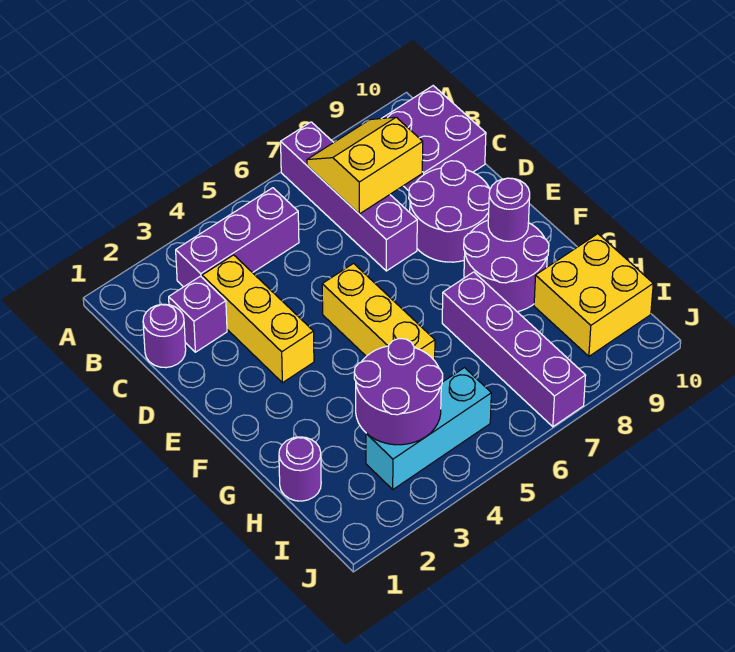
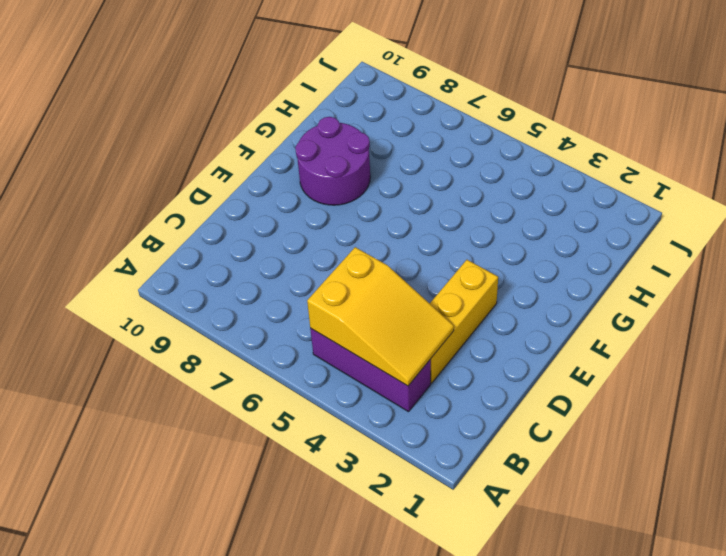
yellow slope B3:C5 level 2 top 5 -> none
none -> purple brick A7:D7 level 1
none -> purple brick B9:C10 level 1
none -> purple round brick C1 level 1

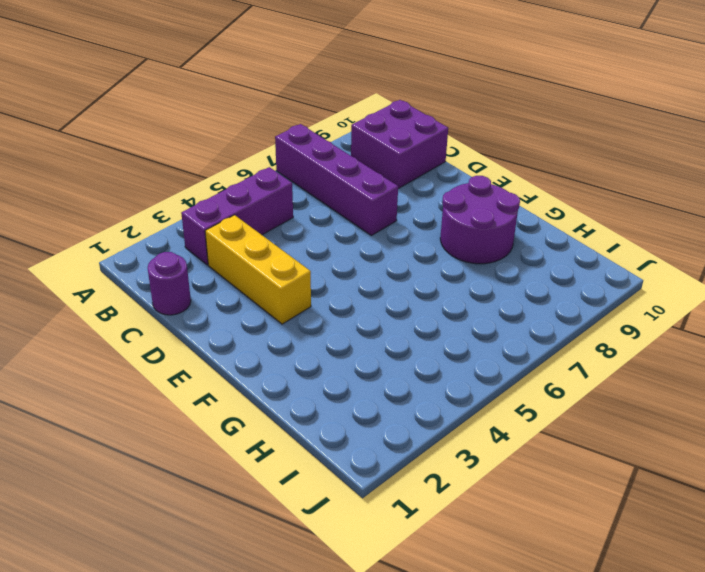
none -> purple brick C2 level 1
none -> purple round brick D8:E9 level 1
none -> yellow brick E5:G5 level 1

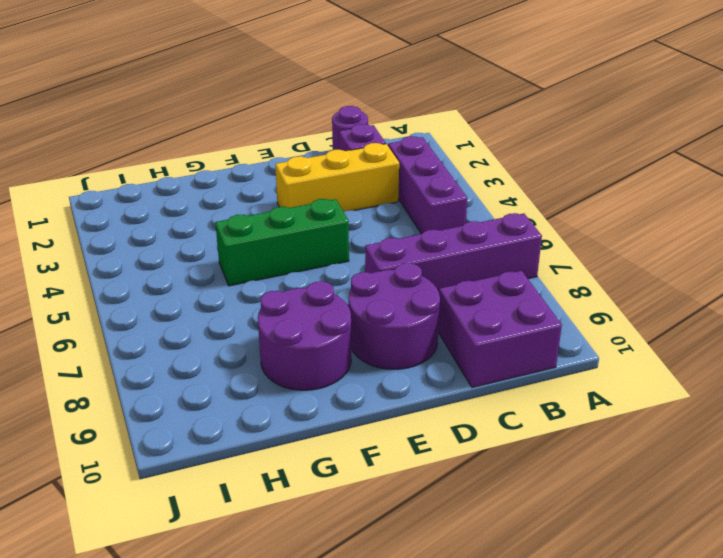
green brick E5:G5 level 1 -> yellow brick E5:G5 level 1
none -> purple brick G7:J7 level 1
none -> purple round brick H1 level 1
none -> yellow brick H9:I10 level 1

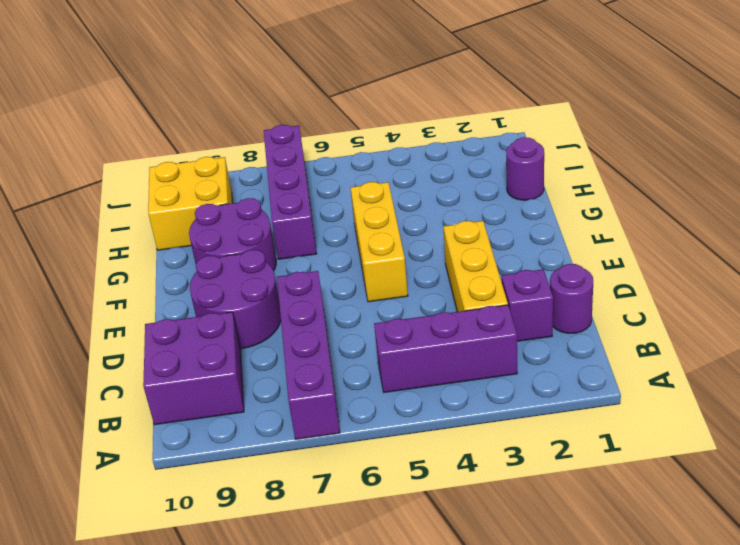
none -> cyan brick I3:I5 level 1
none -> yellow slope B7:C8 level 2 top C
none -> purple round brick F9 level 2

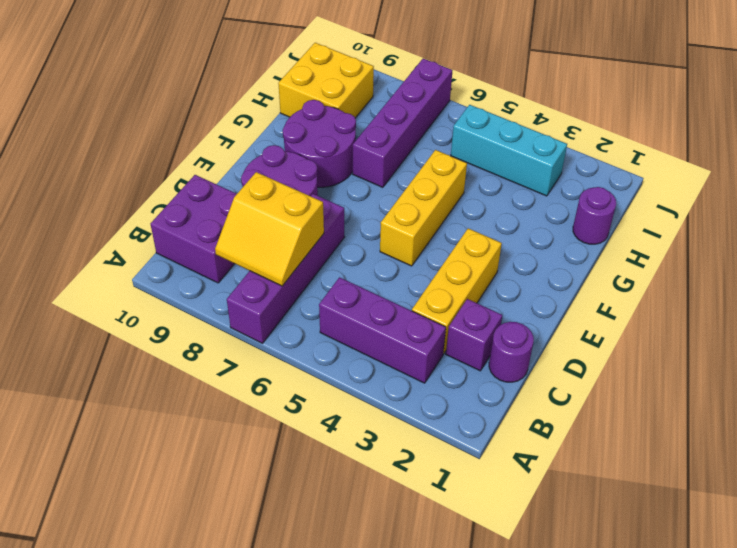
none -> purple round brick F9 level 2
none -> purple round brick H3:I4 level 2

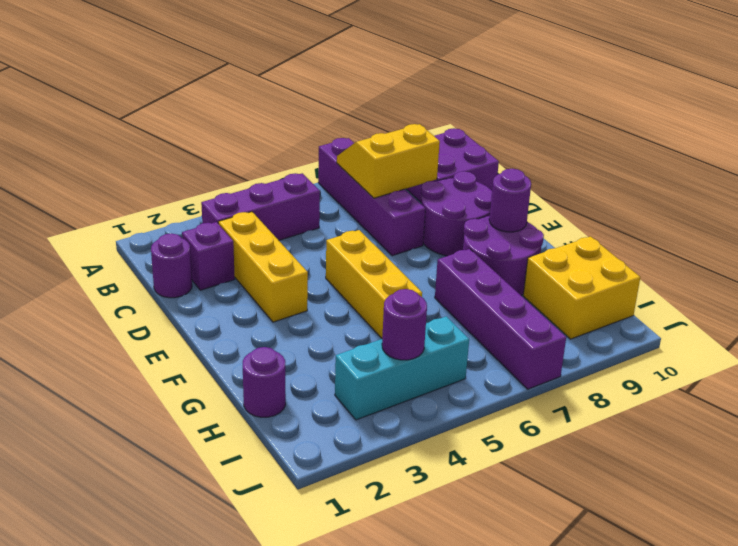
purple round brick I4 level 2 -> purple round brick H3:I4 level 2

